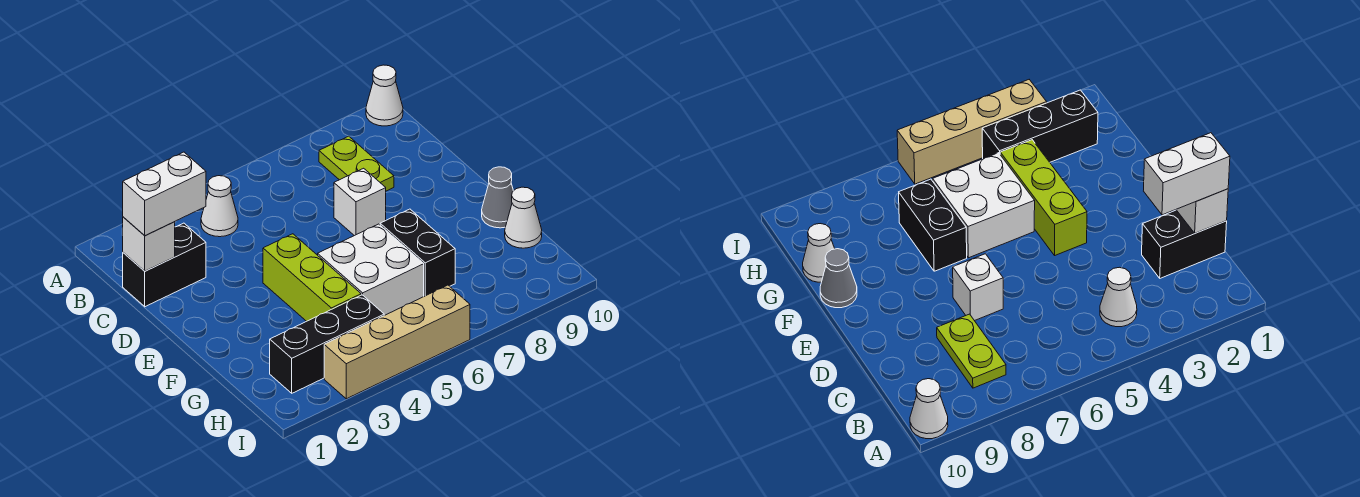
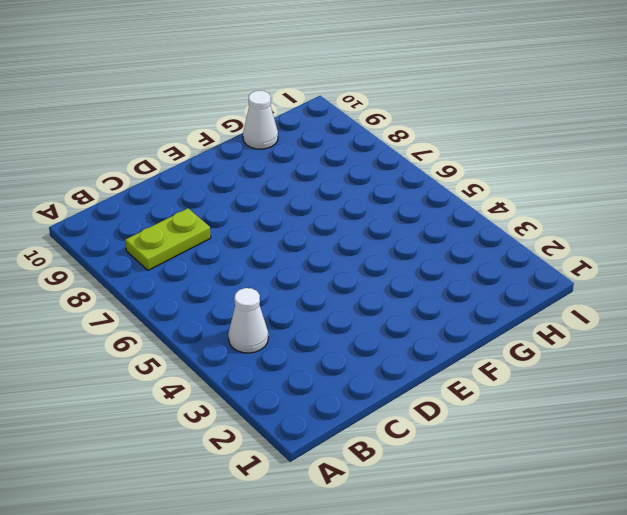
none -> white cone A10 level 1
none -> black brick C1:C2 level 1
none -> white brick D7 level 1

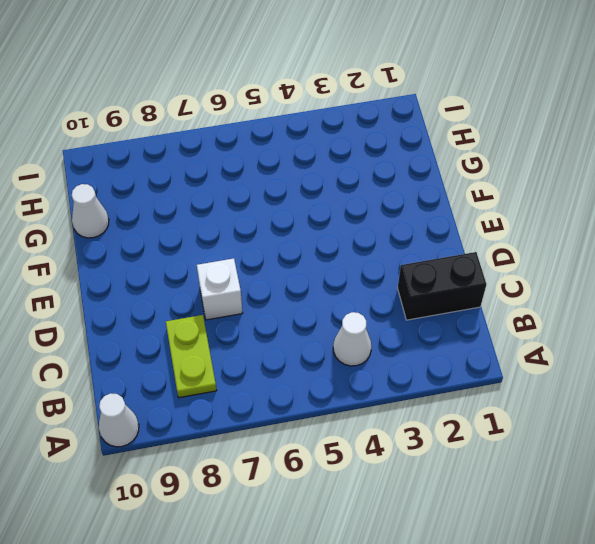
none -> lime brick E4:G4 level 1
none -> white brick F5:G6 level 1
none -> black brick F7:G7 level 1

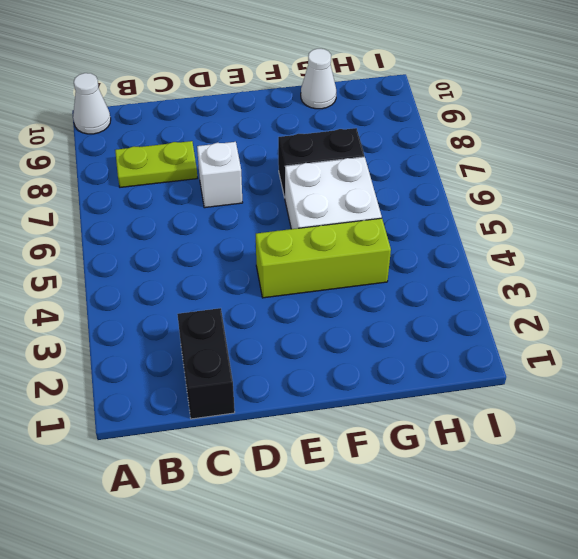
none -> white cone B4 level 1
none -> grey cone F10 level 1
none -> black brick H2:H4 level 1

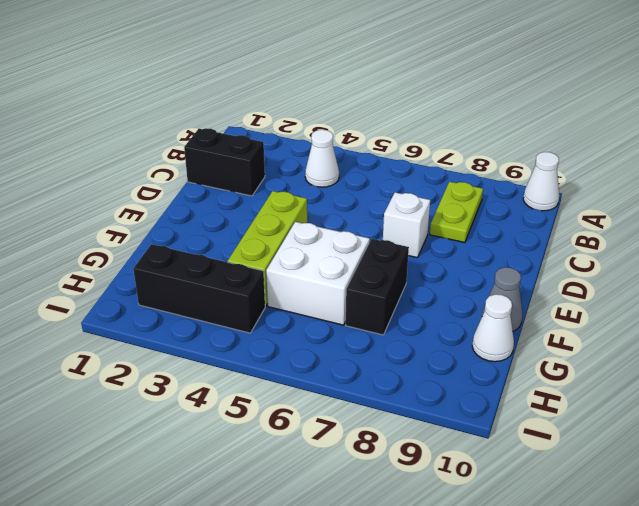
none -> tan brick I3:I6 level 1
none -> white brick C1 level 2
none -> white brick C1:C2 level 3

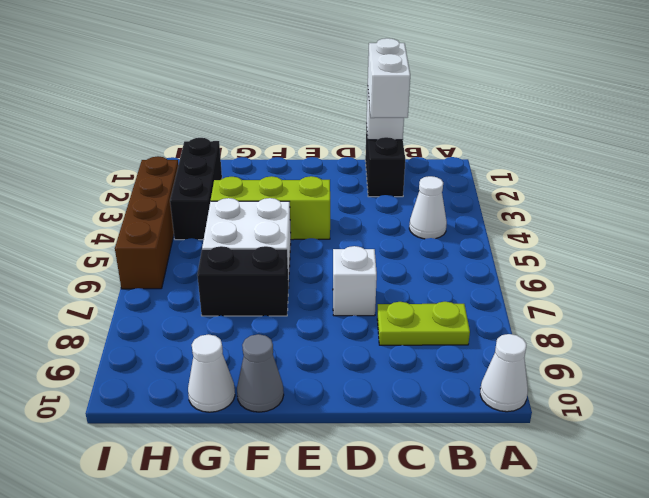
brown brick I3:I6 level 1 -> tan brick I3:I6 level 1

